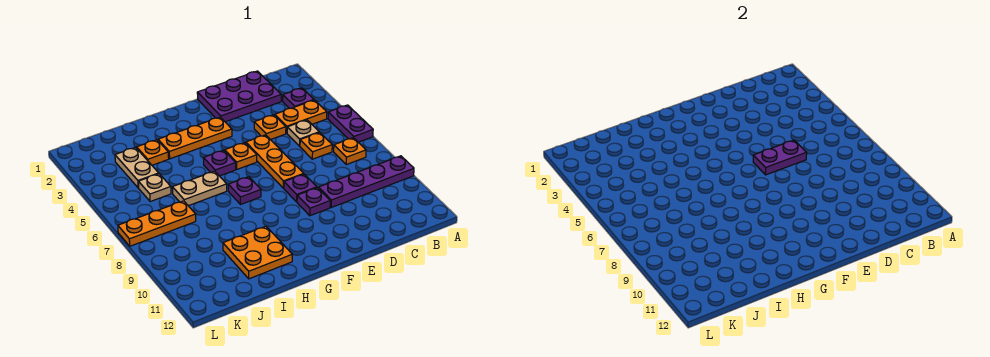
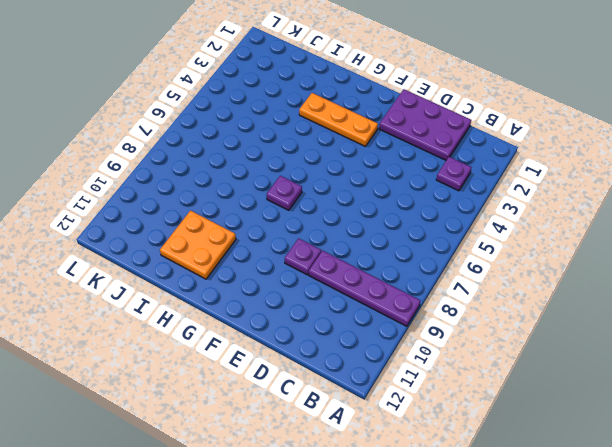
none -> purple plate A5:A6 level 1
none -> orange plate B4:C4 level 1
none -> orange plate B7 level 1

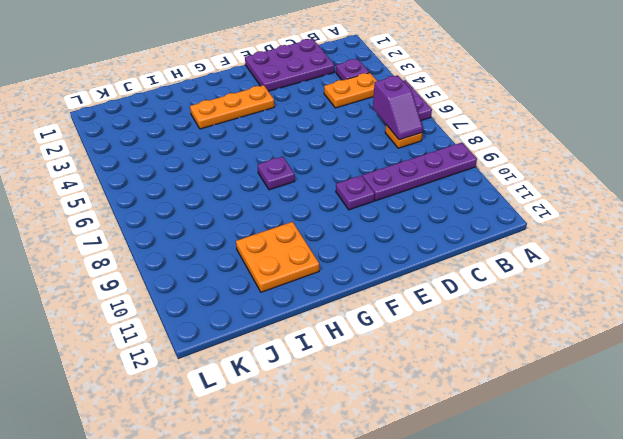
purple slope B6:B7 level 2 top 6 -> none
none -> tan plate C5 level 1
none -> orange plate C6 level 1
none -> orange plate D4 level 1

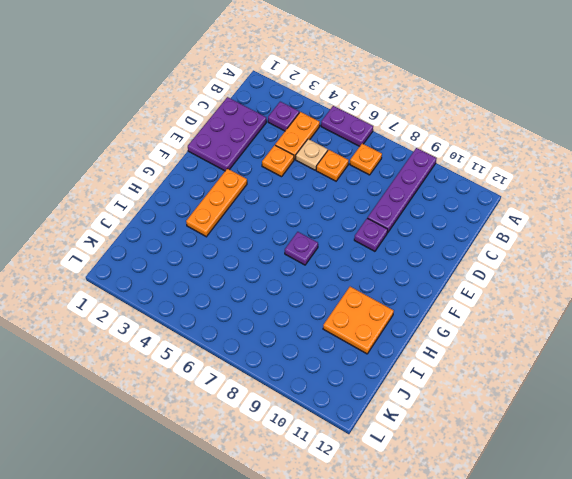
none -> orange plate E5:E7 level 1
none -> purple plate E8 level 1
none -> orange plate F5 level 1

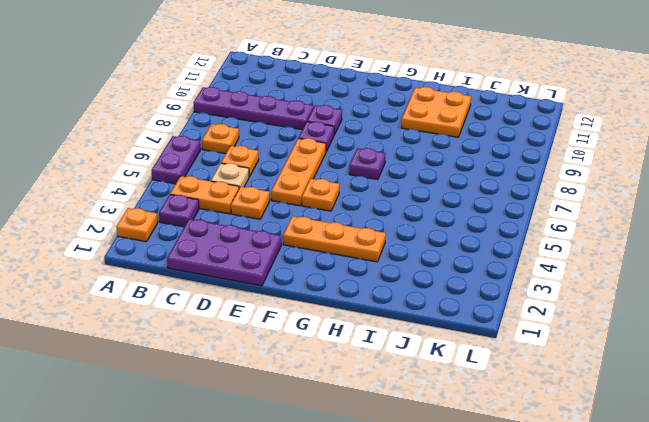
orange plate A2 level 1 -> orange plate I3 level 1
none -> purple plate G5 level 1
none -> tan plate H6:I6 level 1
none -> tan plate J3:J4 level 1

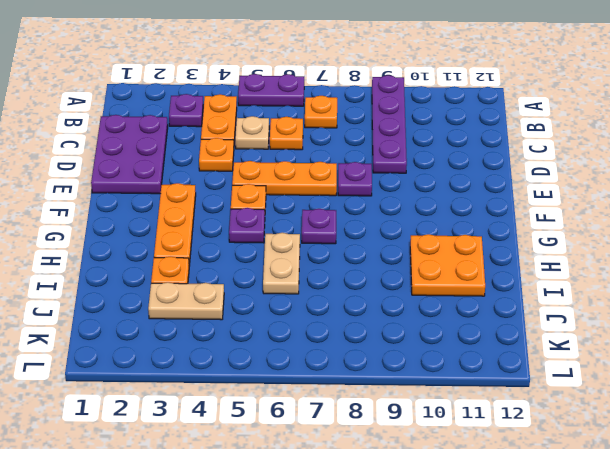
none -> purple plate E9 level 1
none -> tan plate J5 level 1
none -> orange plate J7:L7 level 1

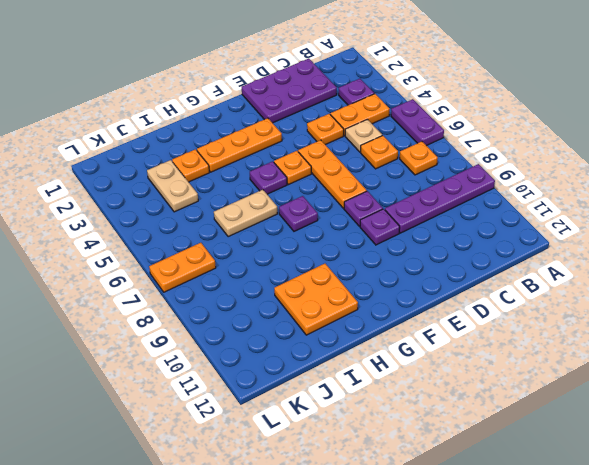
orange plate K7:L7 level 1 -> orange plate J7:L7 level 1
none -> tan plate J5 level 1
none -> purple plate D6:E6 level 2

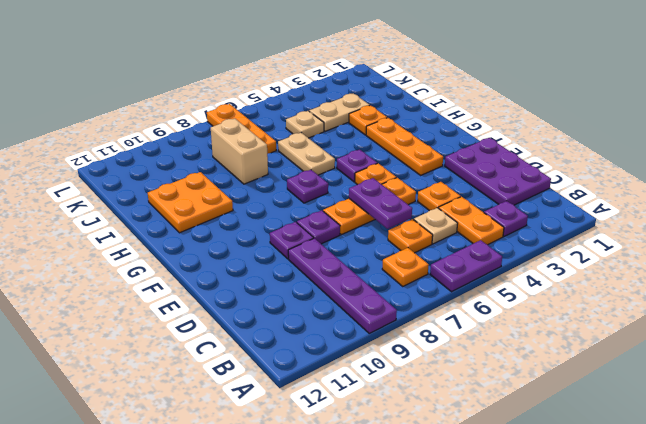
tan brick I8:J8 level 1 -> none

